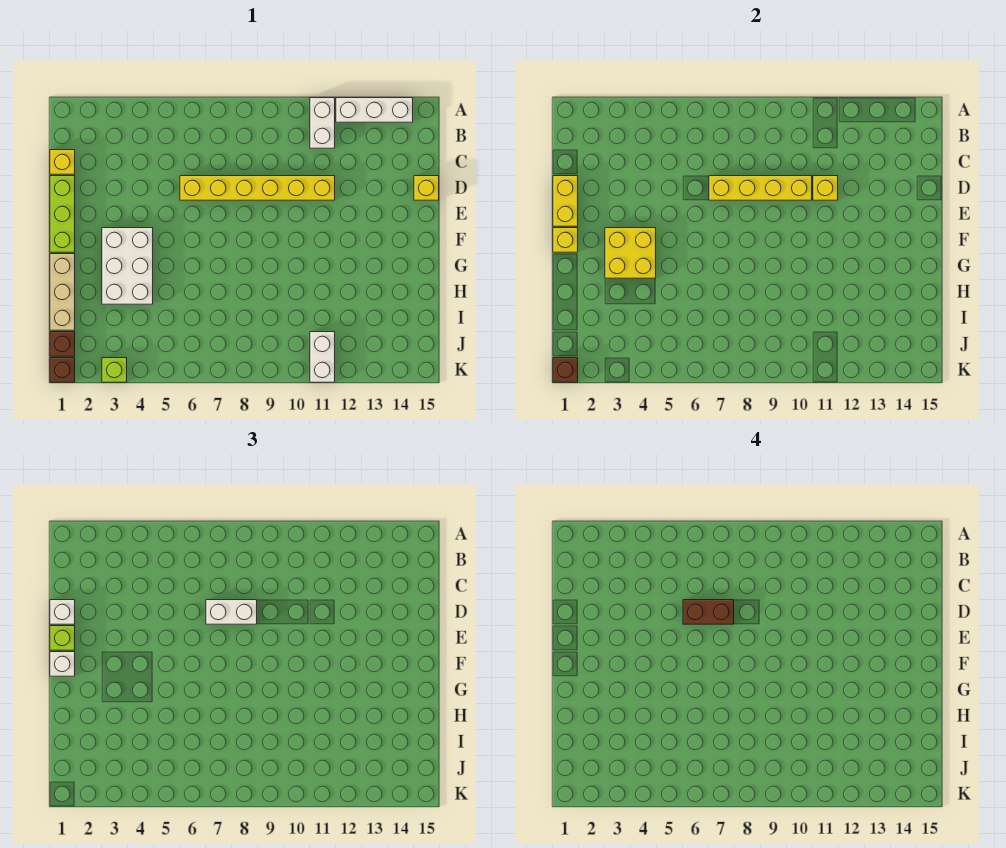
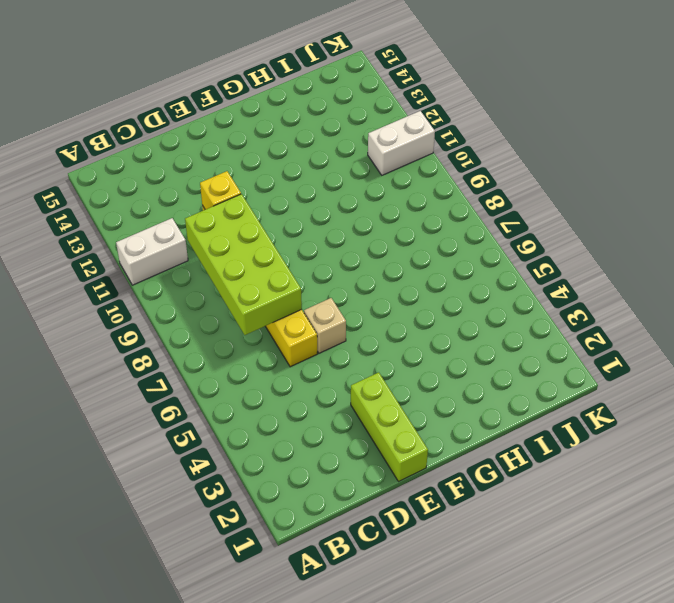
lime brick C7:D10 level 2 -> yellow brick D7:D10 level 2
lime brick E1:E3 level 1 -> lime brick D1:F1 level 1
tan brick E6 level 1 -> none
none -> white brick A12:A14 level 1
none -> yellow brick C1 level 1
none -> yellow brick D15 level 1

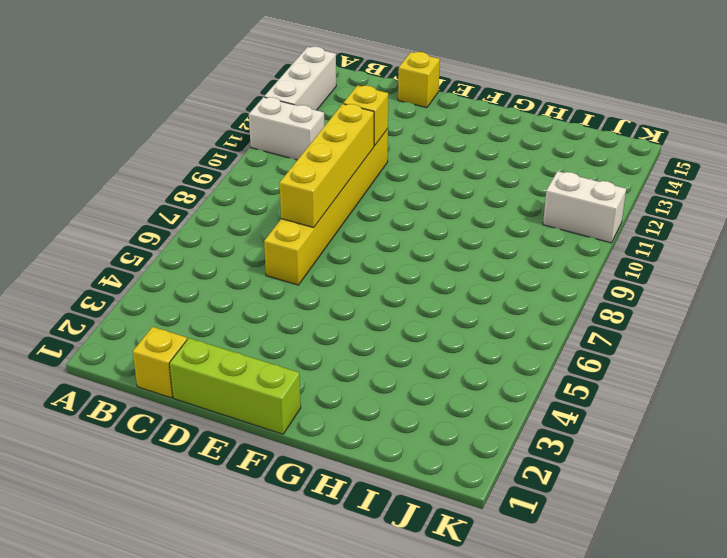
none -> white brick F3:H4 level 1
none -> tan brick G1:I1 level 1
none -> brown brick J1 level 1

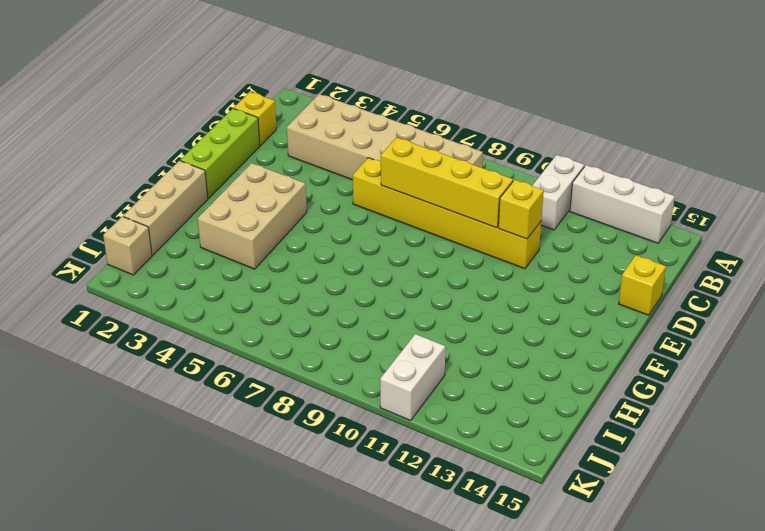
tan brick B3:C8 level 1 -> none
tan brick F3:H4 level 1 -> white brick F3:H4 level 1
tan brick J1 level 1 -> brown brick J1 level 1
none -> brown brick K1 level 1
none -> lime brick K3 level 1
none -> yellow brick D1:E1 level 2

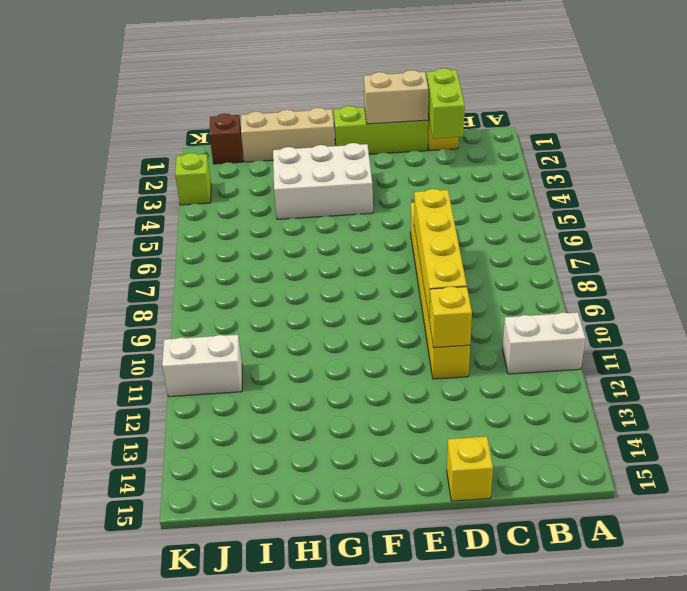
lime brick C1:C2 level 2 -> none
tan brick D1:E1 level 2 -> yellow brick D1:E1 level 2
none -> white brick A12:A14 level 1
none -> brown brick K1 level 1
none -> yellow brick F1 level 2

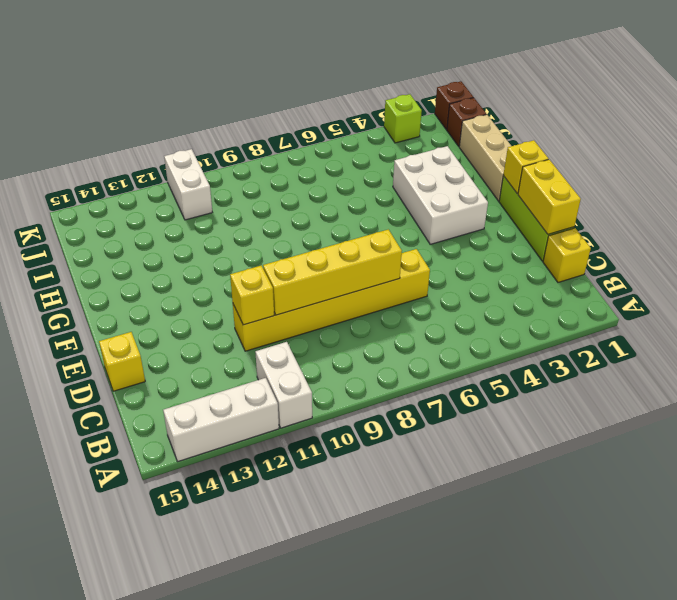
none -> yellow brick F3:G4 level 2
none -> brown brick K1 level 2
none -> white brick D1 level 3

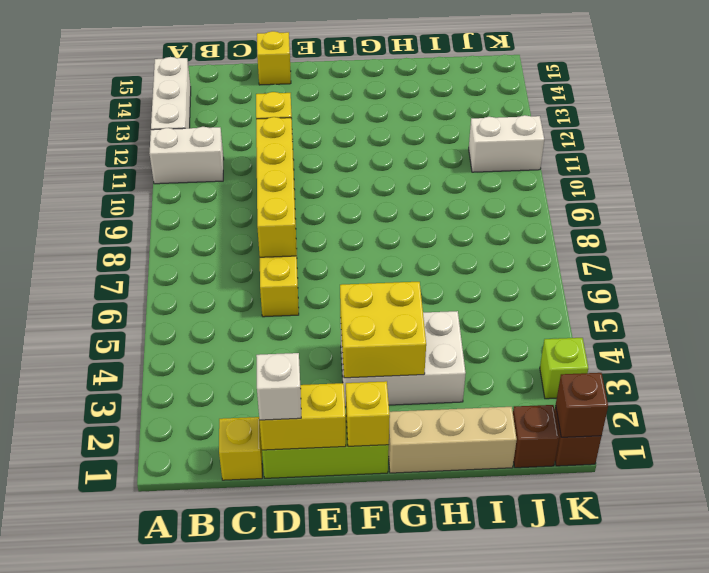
none -> white brick D7:D8 level 3
none -> lime brick E1 level 3
none -> white brick F1 level 3

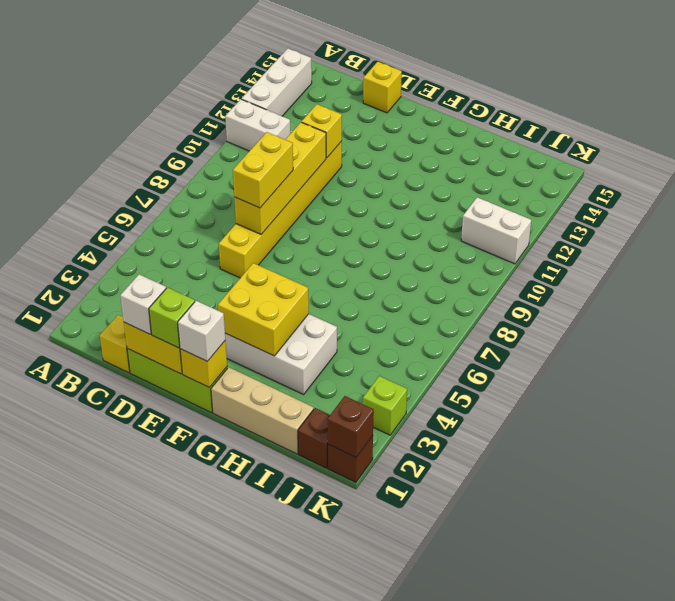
yellow brick D7:D8 level 3 -> white brick D7:D8 level 3
none -> brown brick D6:D7 level 4

